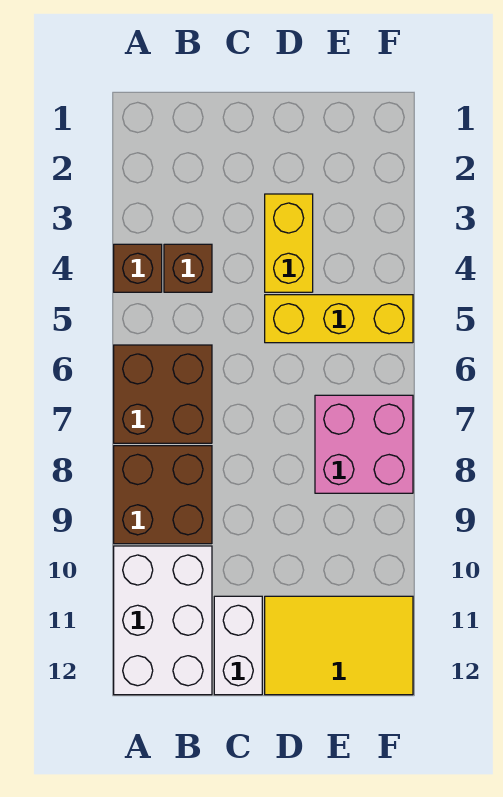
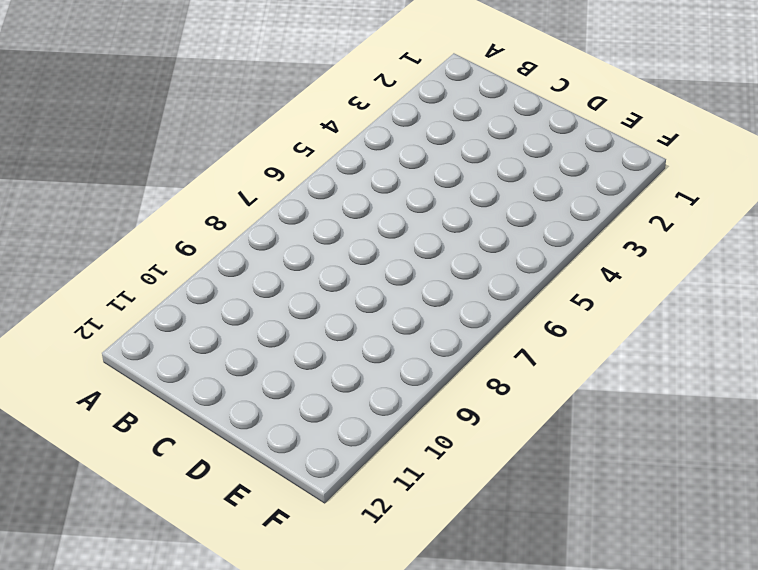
none -> brown brick A4 level 1
none -> brown brick A6:B7 level 1

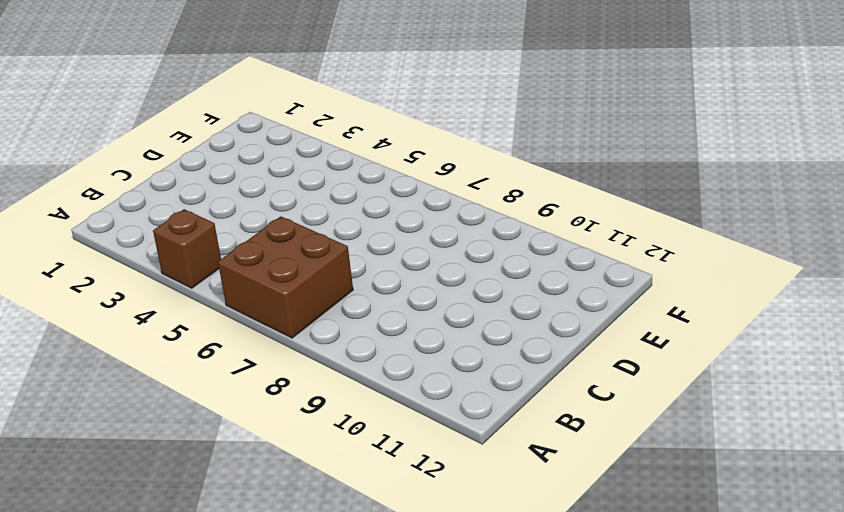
none -> brown brick A8:B9 level 1
none -> white brick A10:B12 level 1

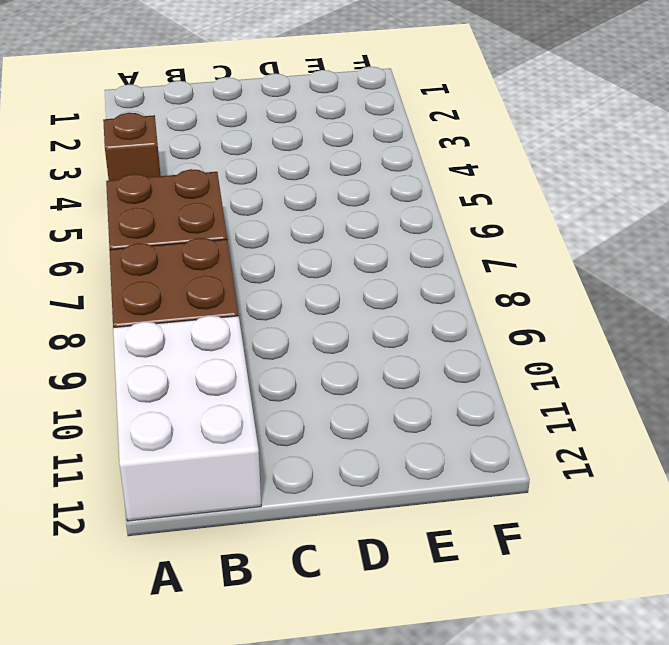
none -> brown brick B4 level 1
none -> white brick C11:C12 level 1

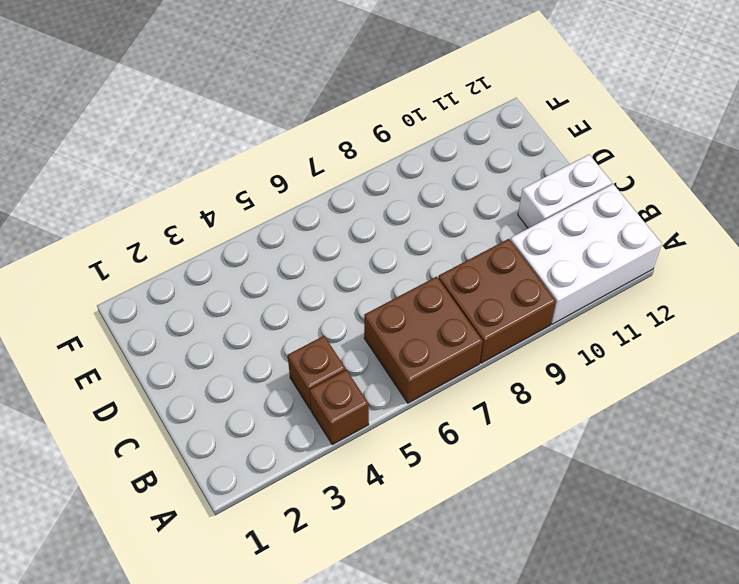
none -> yellow brick D3:D4 level 1
none -> yellow brick D5:F5 level 1

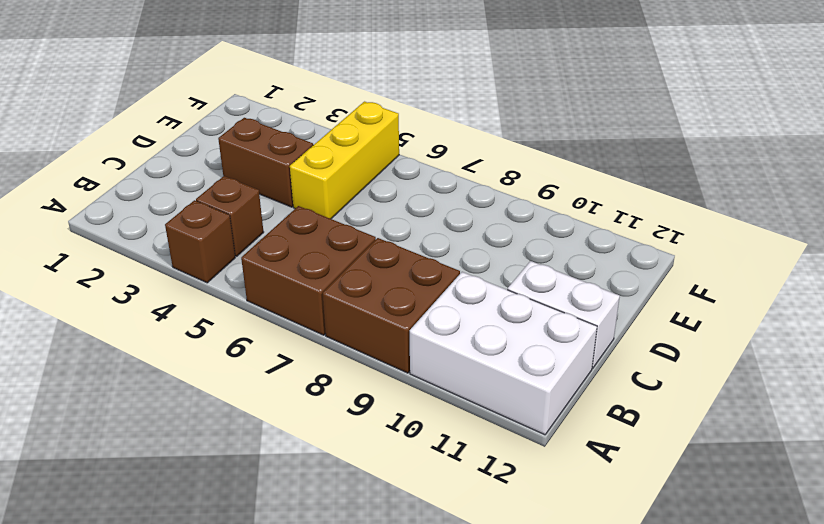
brown brick D3:D4 level 1 -> yellow brick D3:D4 level 1
none -> yellow tile D11:F12 level 1
none -> pink brick E7:F8 level 1

